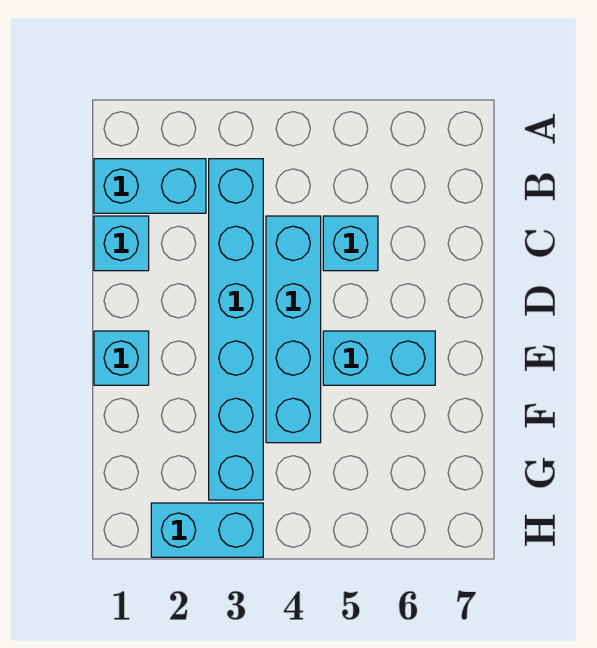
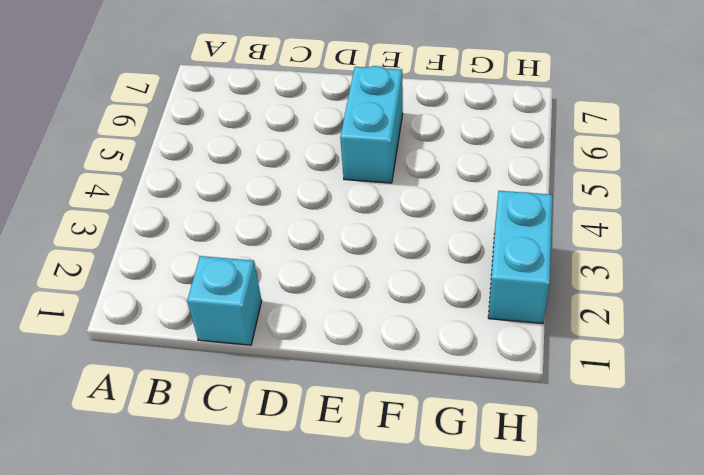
none -> cyan brick B1:B2 level 1
none -> cyan brick B3:G3 level 1

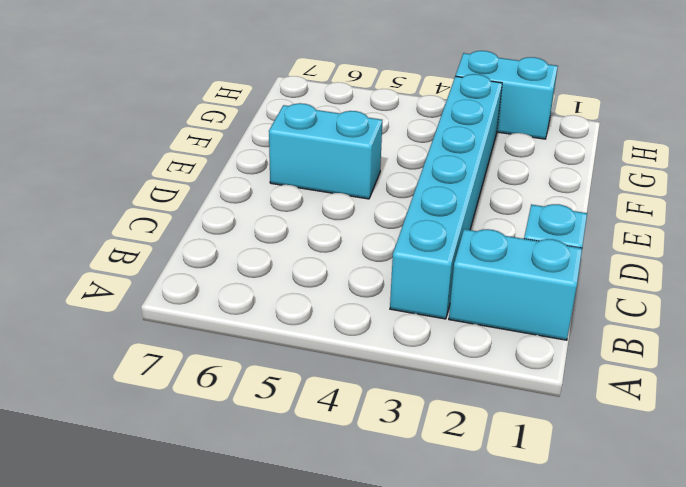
none -> cyan brick C4:F4 level 1
none -> cyan brick C5 level 1

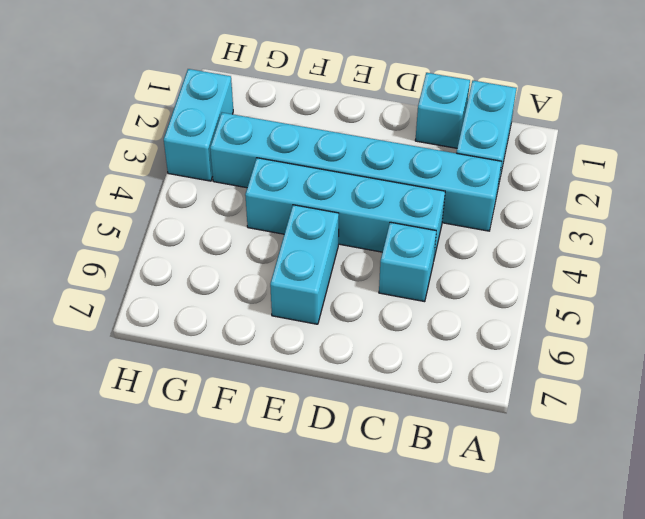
none -> cyan brick E1 level 1

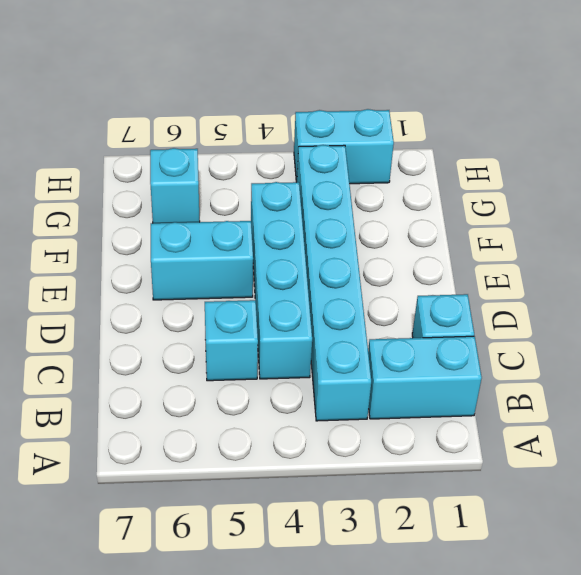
cyan brick G6 level 1 -> cyan brick E1 level 1

